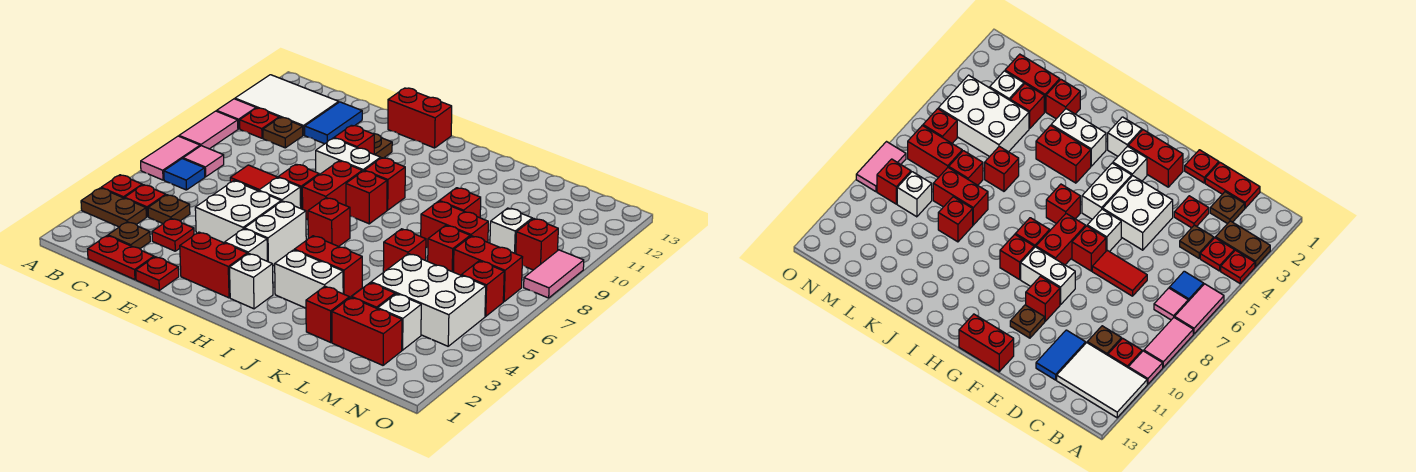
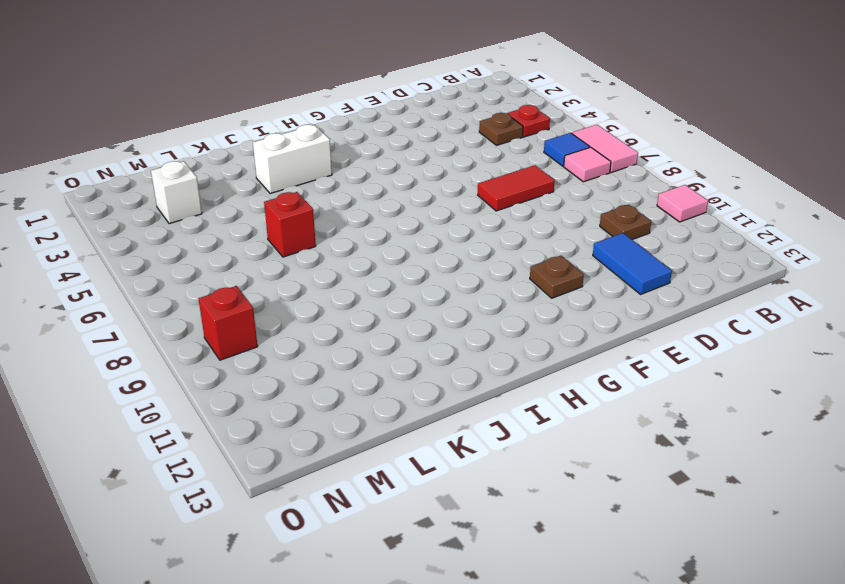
none -> brown plate A3:B3 level 1
none -> red plate A4 level 1
none -> pink tile A8:A9 level 1
none -> white tile A11:C12 level 1

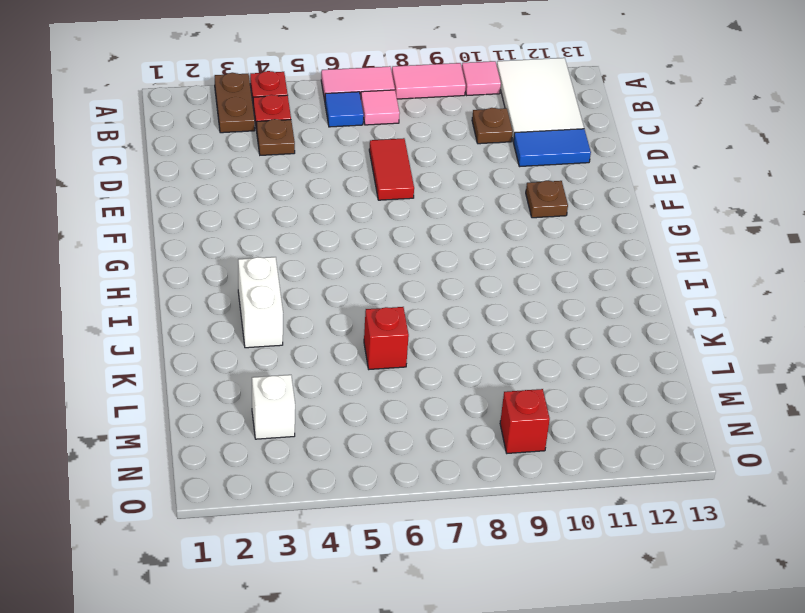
none -> red plate B10 level 1
none -> red plate C1:D1 level 1
none -> brown plate C2 level 1
none -> red plate D3 level 1

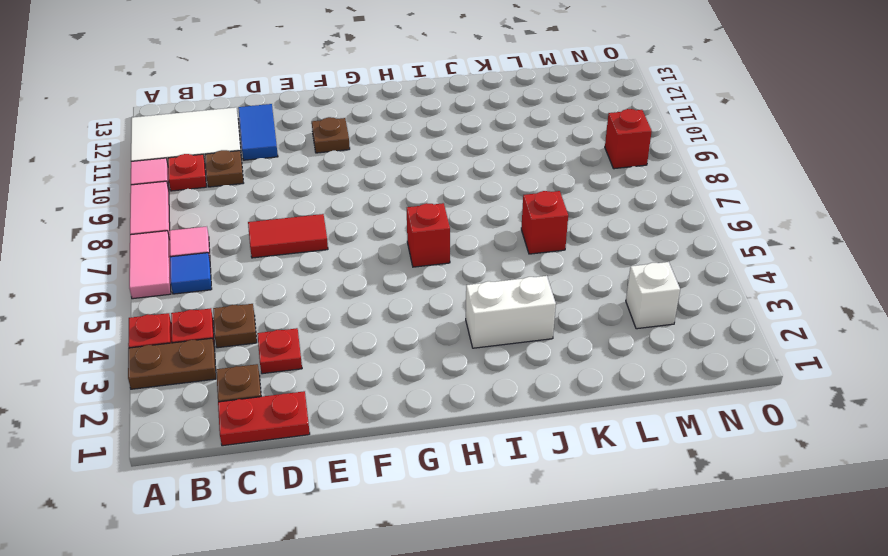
none -> red plate E1 level 1
none -> white brick E4:F5 level 1
none -> red brick F2:G2 level 1
none -> white brick F6 level 1

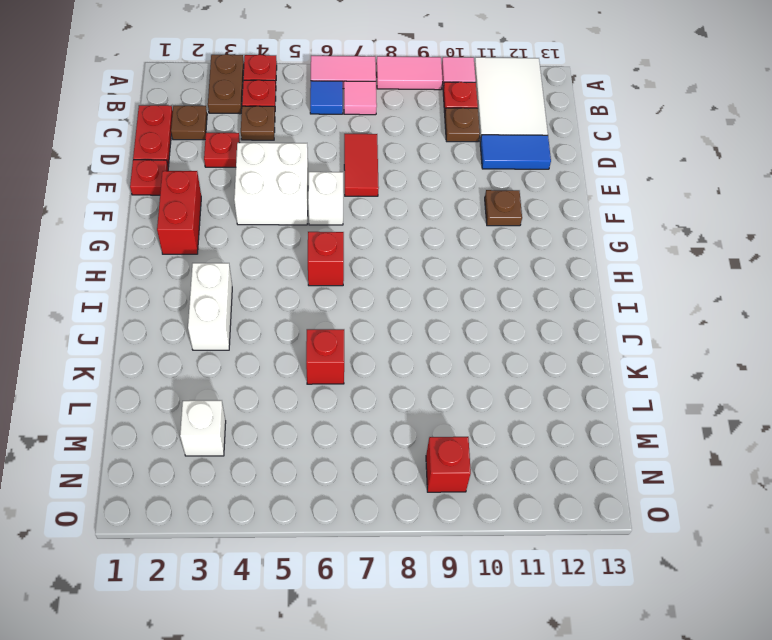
none -> red brick F7 level 1
none -> white brick F9:G9 level 1
none -> red brick F10 level 1
none -> red brick F13:G13 level 1

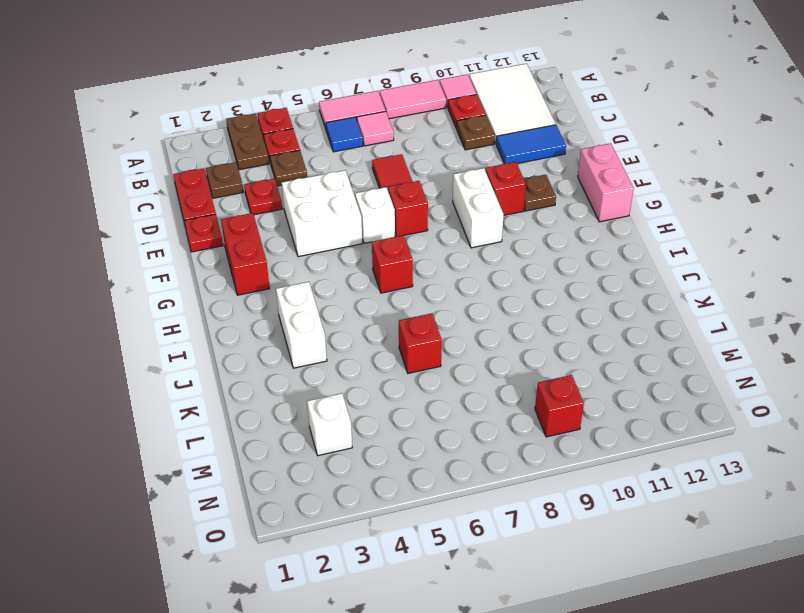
pink brick F13:G13 level 1 -> red brick F13:G13 level 1
none -> white brick G3 level 1
none -> white brick G4:G5 level 1
none -> red brick G7:G8 level 1
none -> white brick H2 level 1

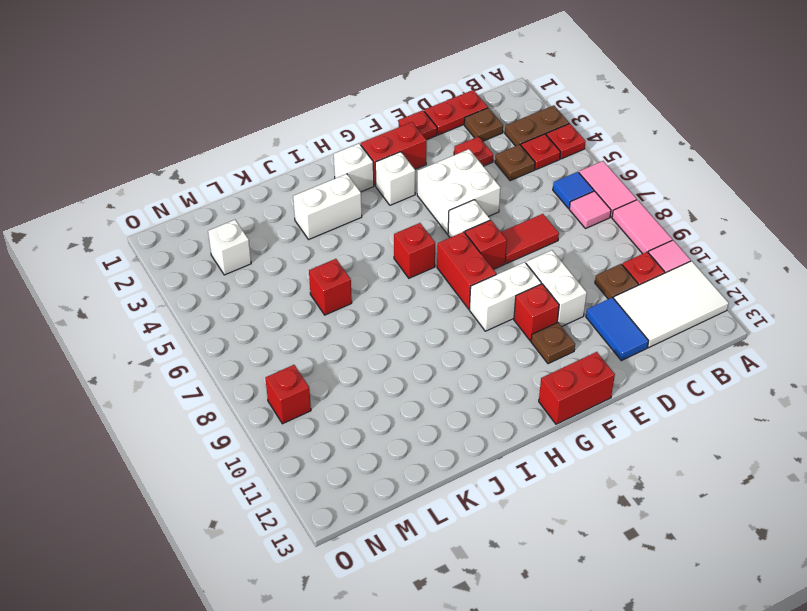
white brick E9:E10 level 1 -> white brick G4:G5 level 1
none -> red brick H8 level 1
none -> red brick H9 level 1
none -> red brick I4:J4 level 1
none -> red brick K2 level 1

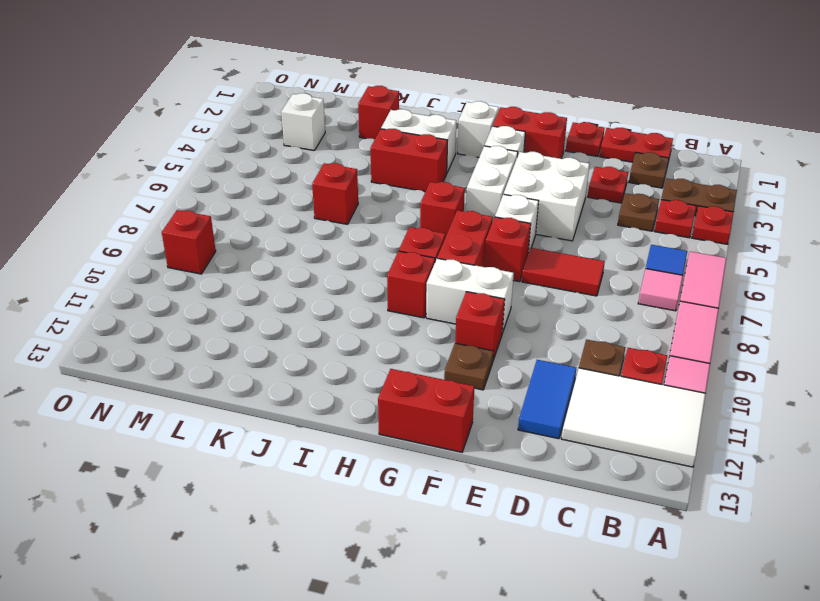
none -> red brick K8:L8 level 1
none -> red brick K9 level 1
none -> red brick L2:M2 level 1
none -> red brick L3 level 1

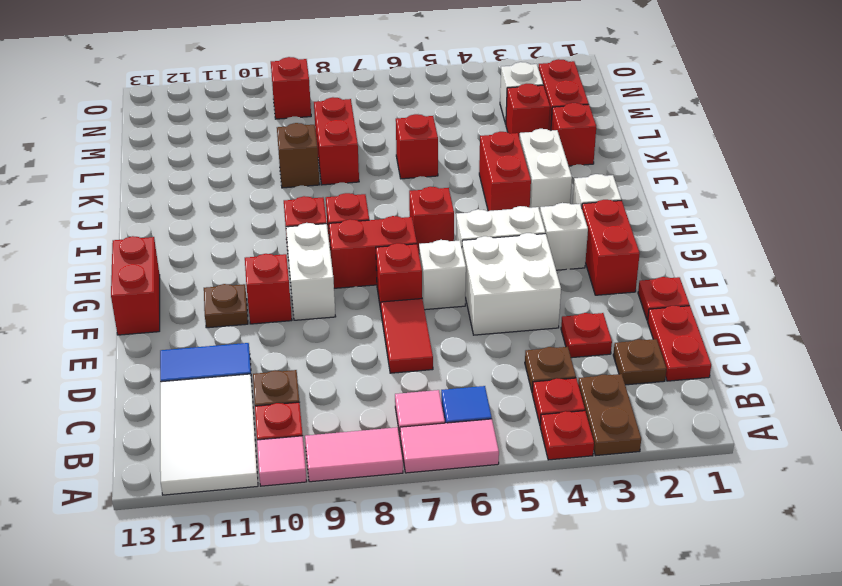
brown brick K9 level 1 -> red brick K9 level 1
none -> white brick L4:N5 level 1
none -> red brick L7 level 1
none -> red brick M7:N7 level 1
none -> white brick M9 level 1

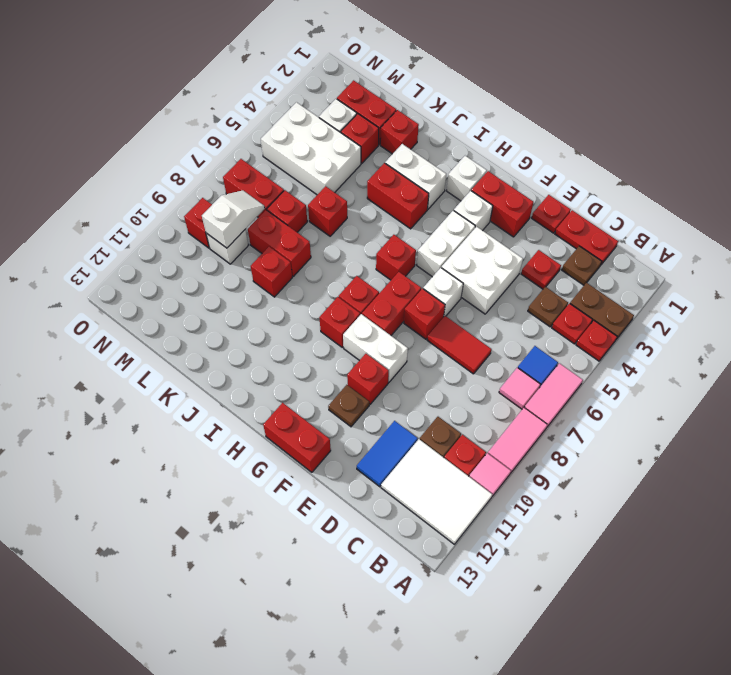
white slope M8:M9 level 2 top 9 -> none
none -> red brick N6 level 1
none -> pink tile O8:O9 level 1

